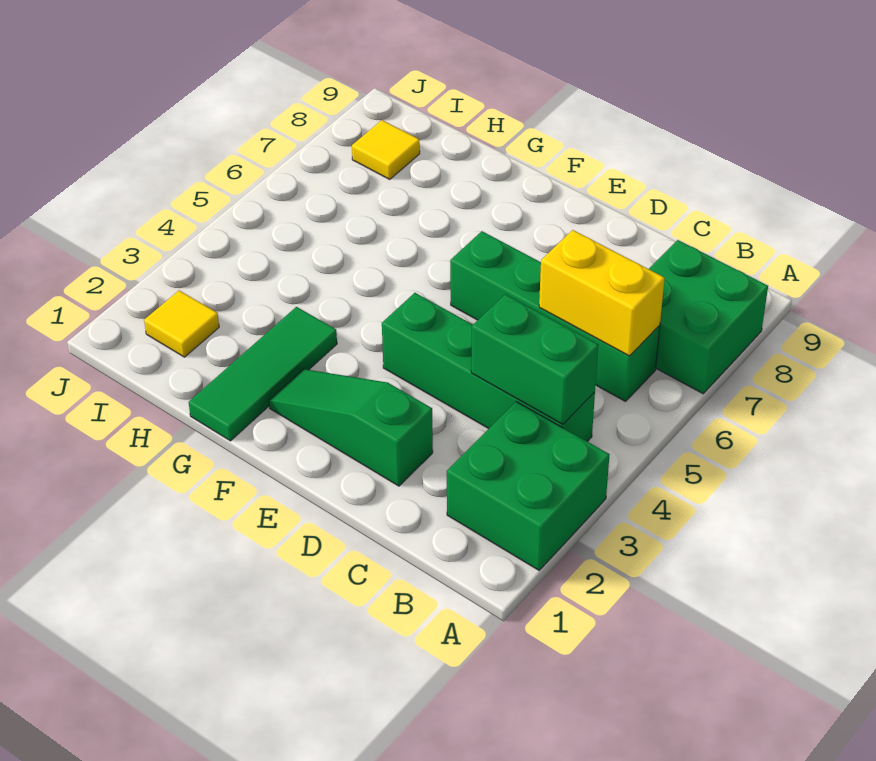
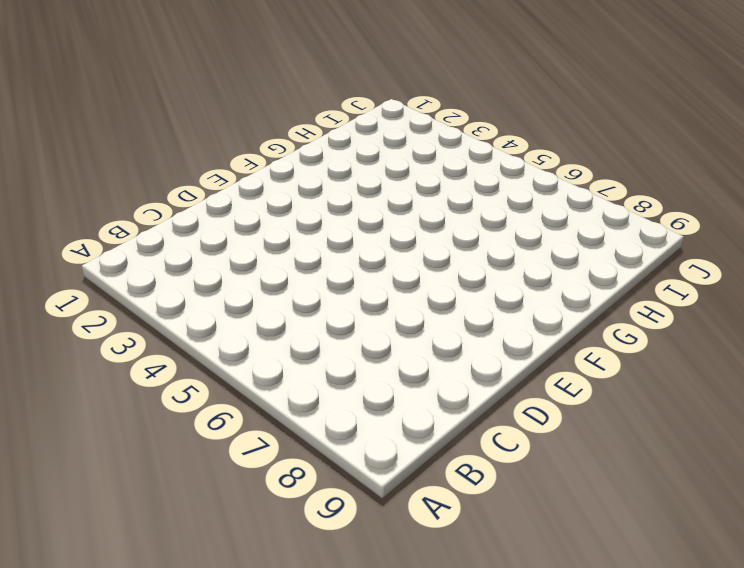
none -> green brick A2:B3 level 1
none -> green brick A7:B8 level 1

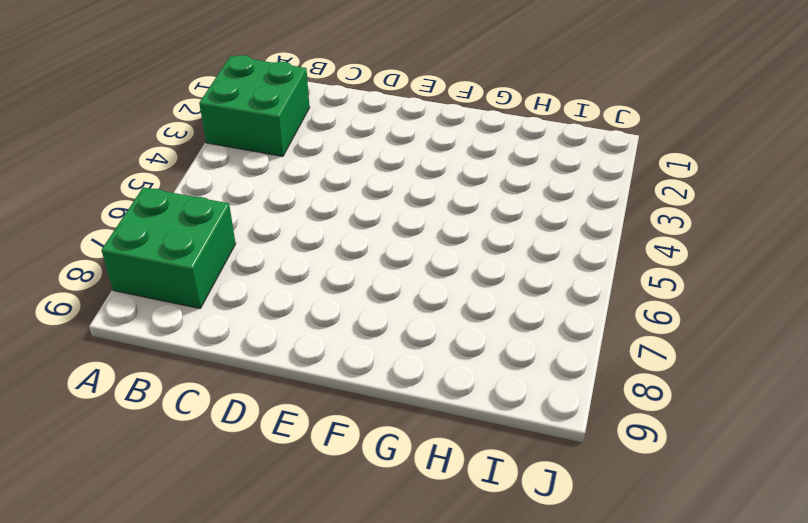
none -> green brick B4:E4 level 1
none -> green brick B6:E6 level 1

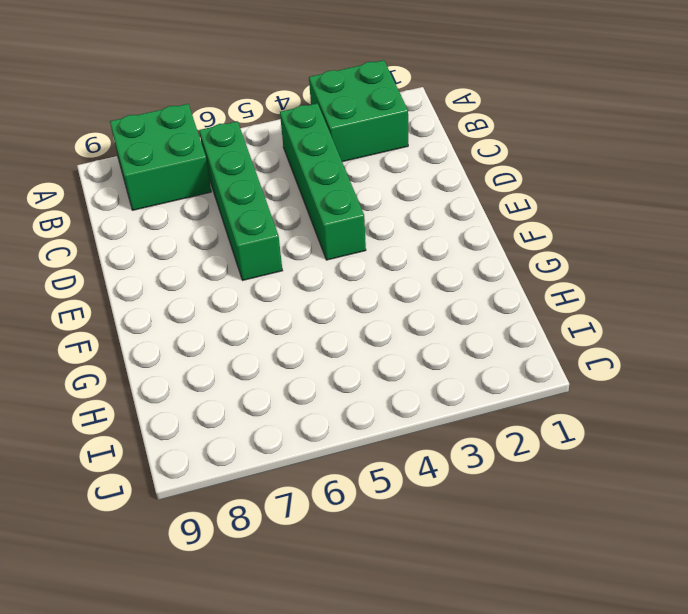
none -> green slope D2:F2 level 1 top D
none -> green tile G1:G3 level 1

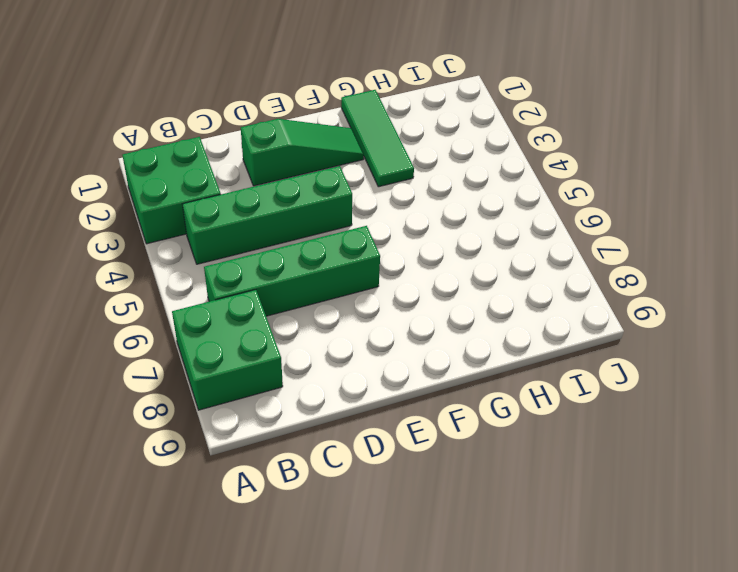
none -> yellow tile I2 level 1
none -> yellow tile I8 level 1

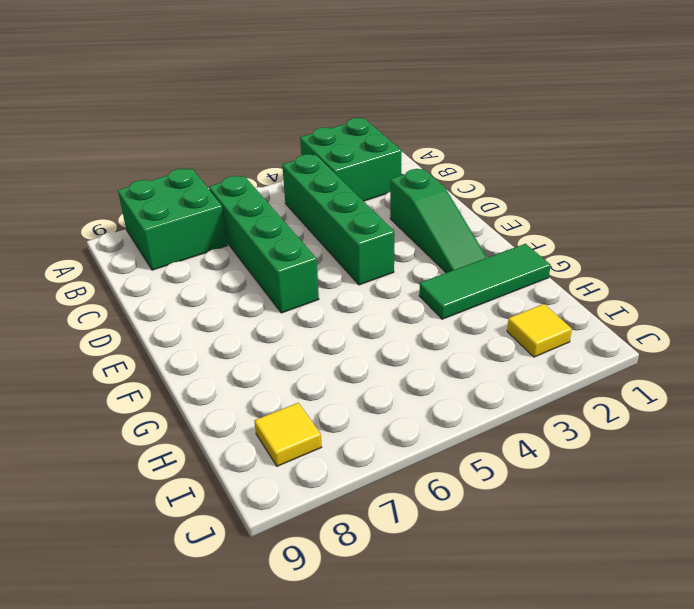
none -> green brick B4:C4 level 2
none -> yellow brick B6:C6 level 2

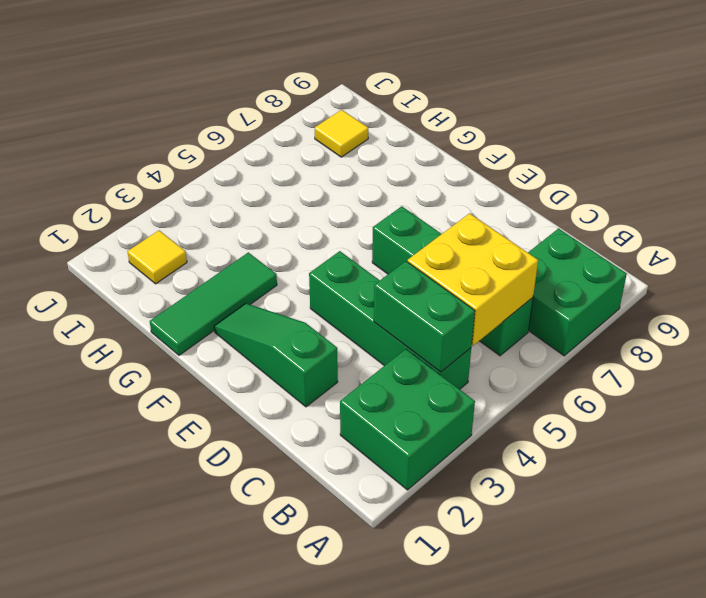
yellow brick B5:C6 level 2 -> yellow brick B6:C6 level 2

